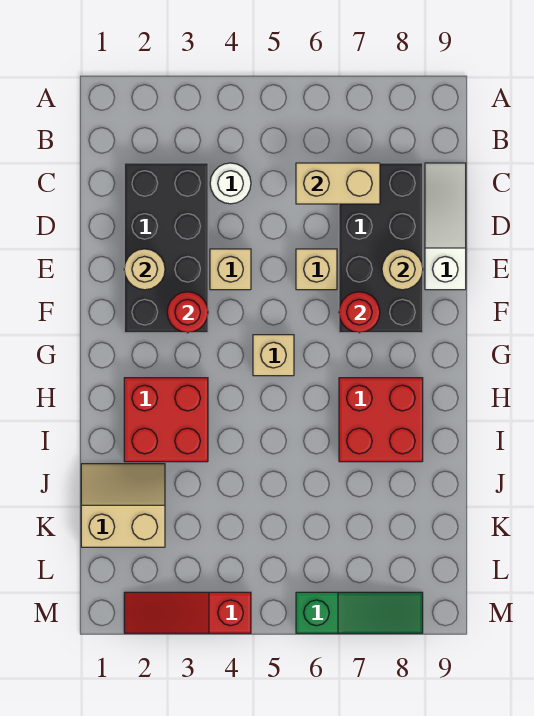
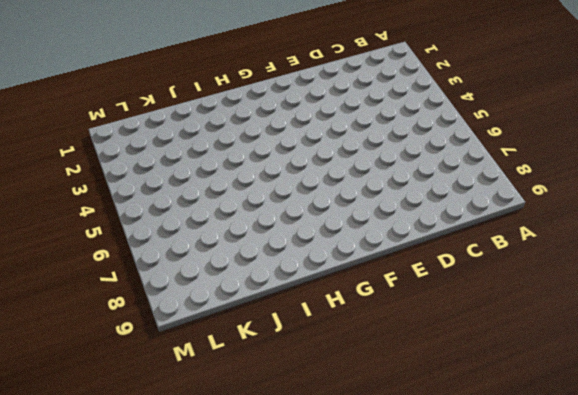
none -> black brick C2:F3 level 1
none -> white round brick C4 level 1
none -> black brick C7:F8 level 1

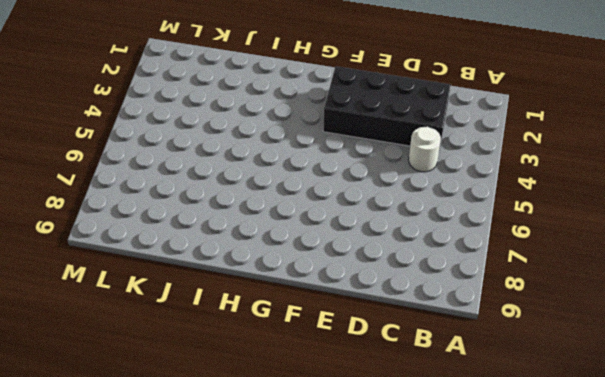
none -> black brick C7:F8 level 1
none -> white slope C9:E9 level 1 top E
none -> tan brick E4 level 1

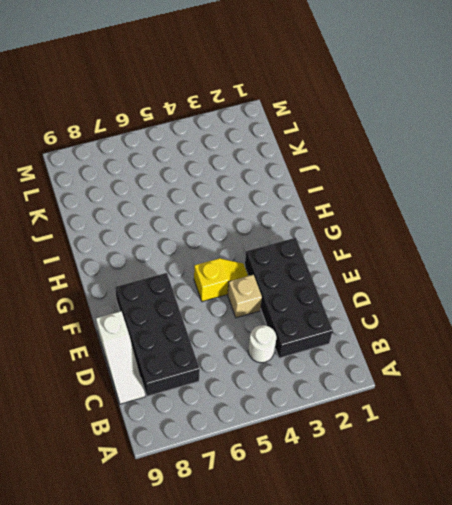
yellow slope F4:F5 level 1 top 5 -> none
none -> tan brick E6 level 1
none -> tan brick G5 level 1
none -> red brick H2:I3 level 1

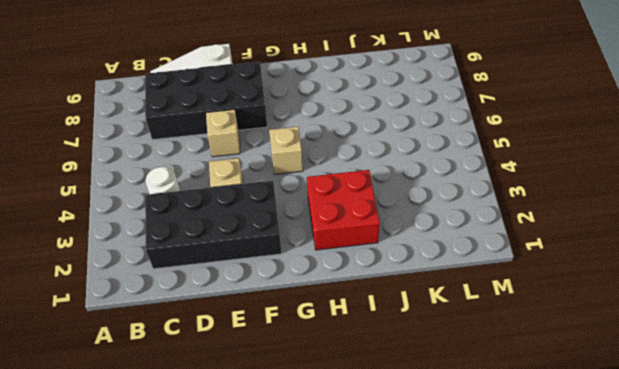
none -> red brick H7:I8 level 1
none -> tan slope J1:K2 level 1 top K
none -> red slope M2:M4 level 1 top 4

